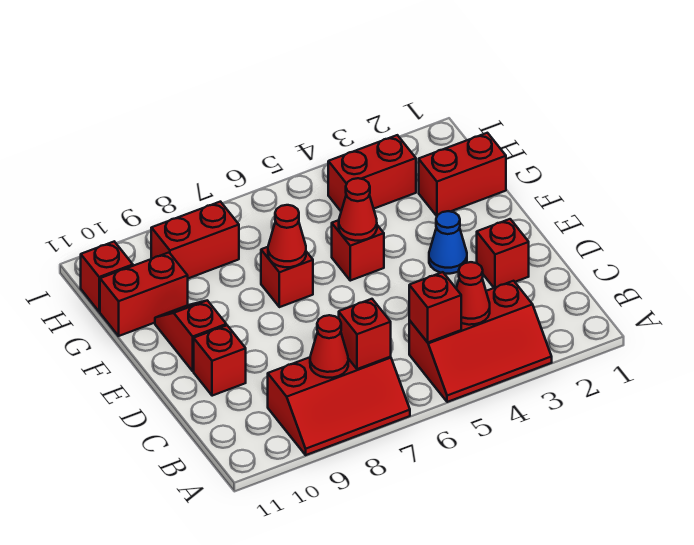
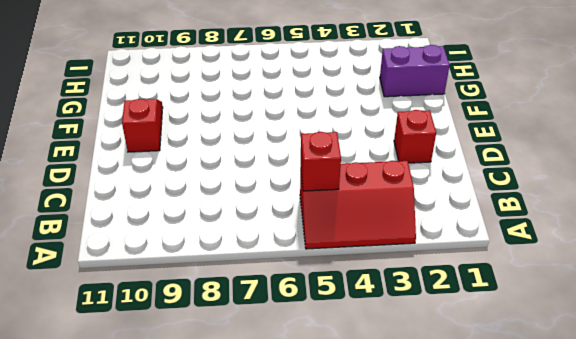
purple brick G1:G2 level 1 -> red brick G1:G2 level 1
none -> red slope A7:B9 level 1 top B
none -> red brick D10 level 1
none -> blue cone E3 level 1

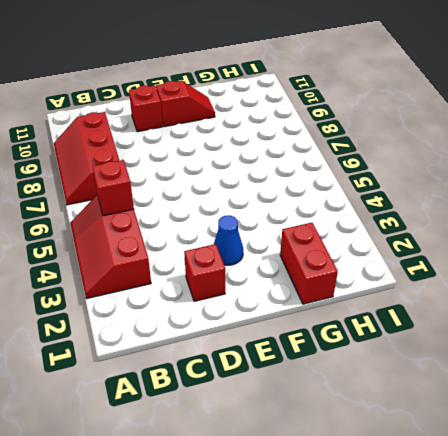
none -> red brick F5 level 1
none -> red brick F7 level 1
none -> red brick G10:G11 level 1

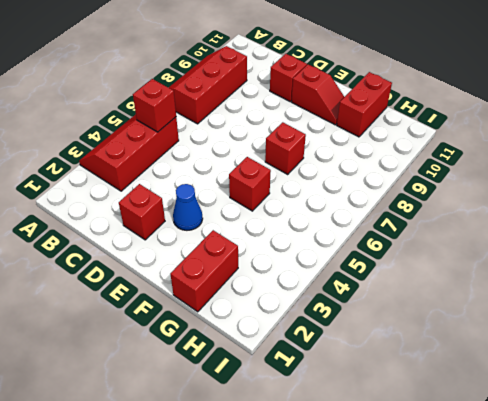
none -> red brick H3:H4 level 1
none -> red brick H8:H9 level 1
none -> red brick H11 level 1

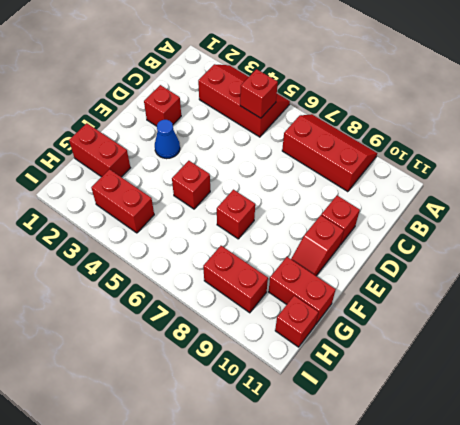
none -> red cone B4 level 2
none -> red brick B7 level 2
none -> red cone B8 level 2

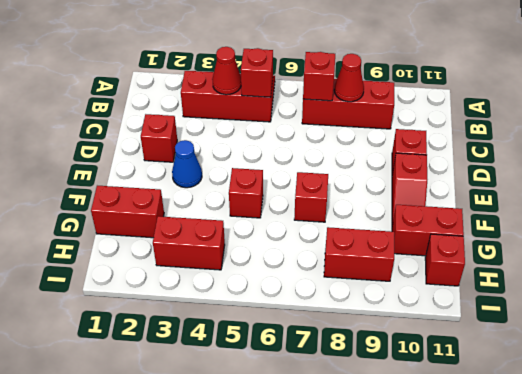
none -> red cone F5 level 2
none -> red cone F7 level 2

